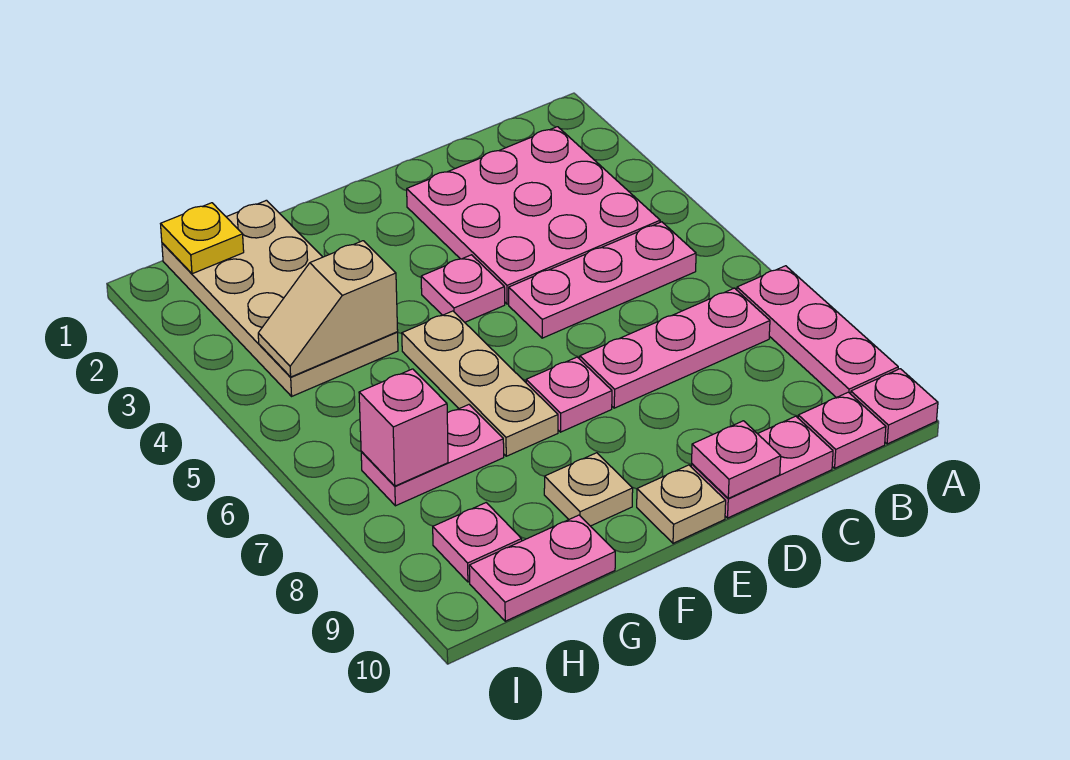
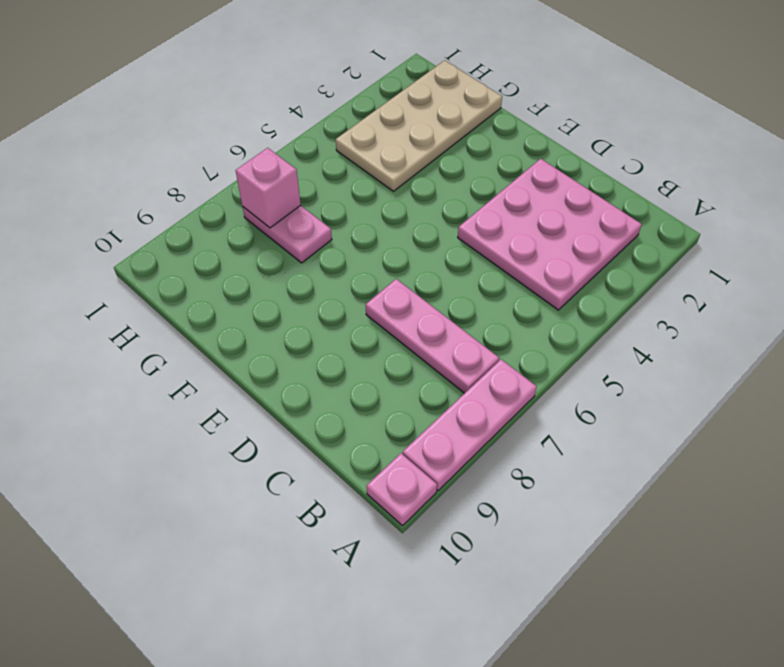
none -> pink plate B5:D5 level 1
none -> pink plate B10 level 1
none -> pink plate C10:D10 level 1

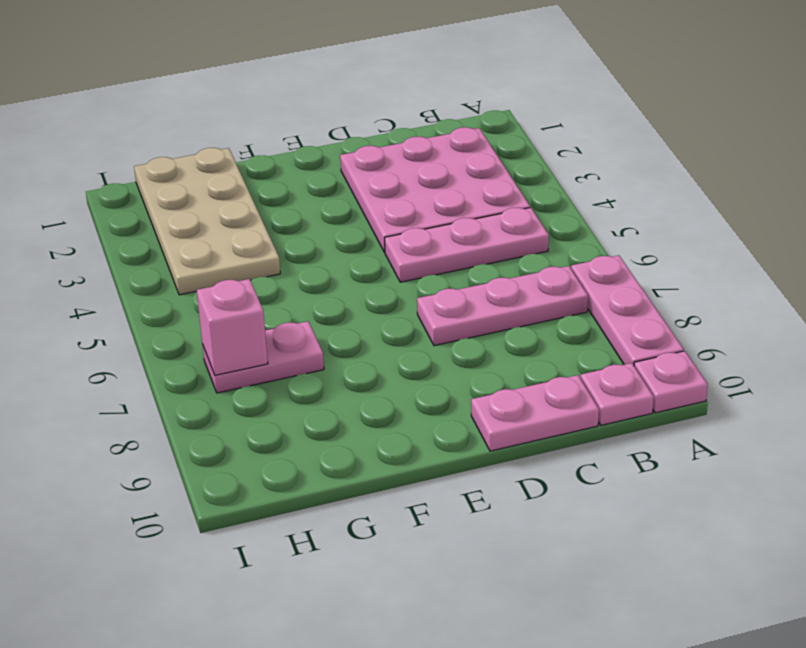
none -> pink plate E4 level 1
none -> pink plate E7 level 1
none -> tan plate E10 level 1

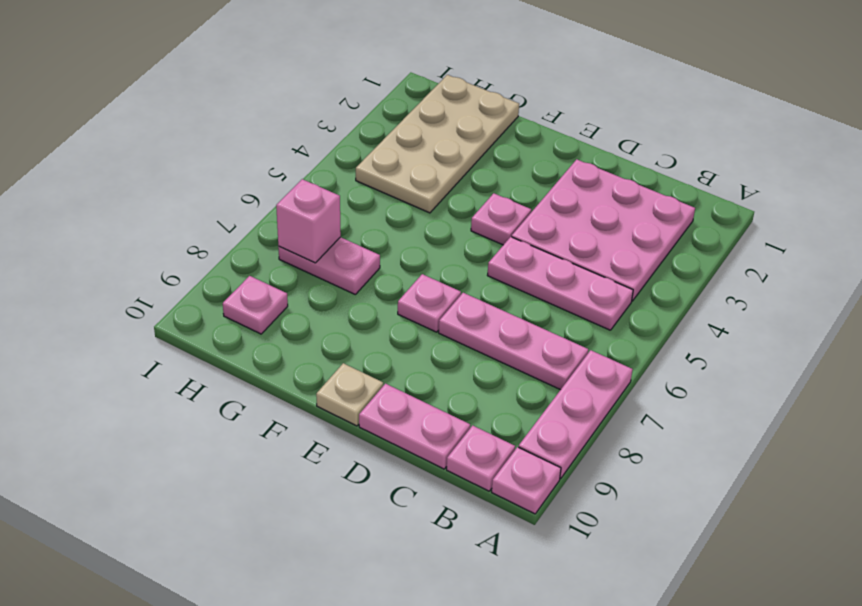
none -> tan plate F5:F7 level 1
none -> tan plate F9 level 1
none -> pink plate G10:H10 level 1

